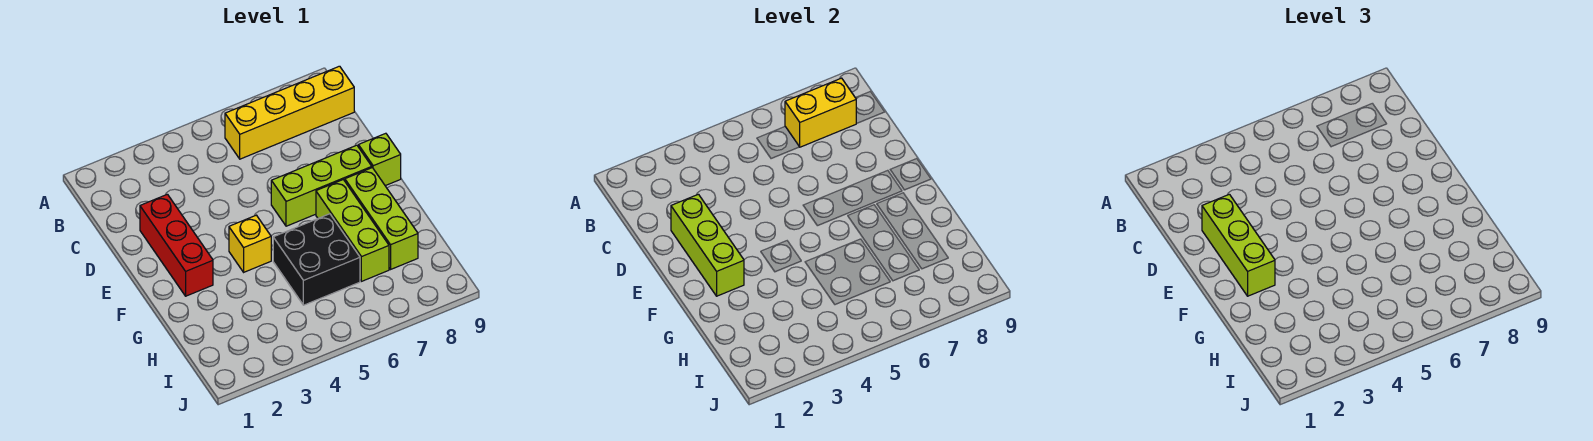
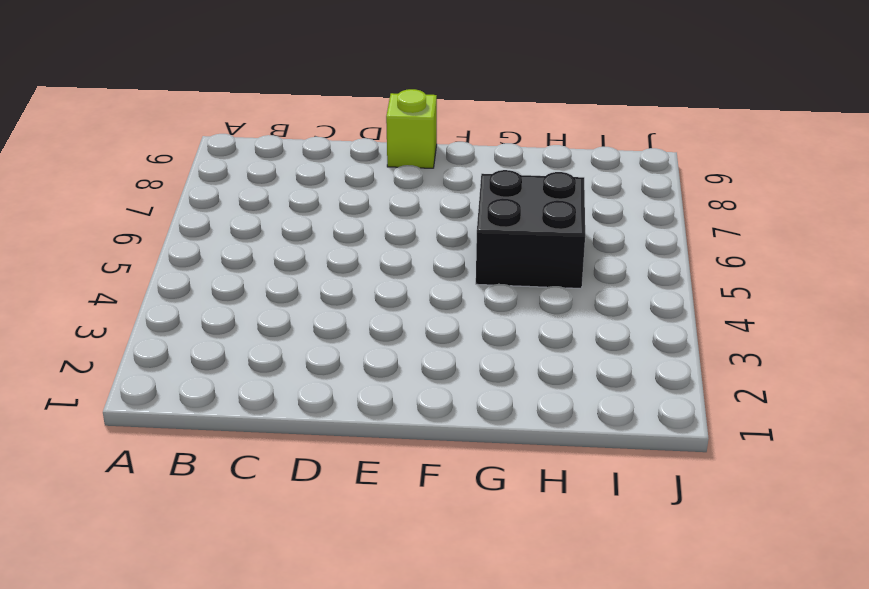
none -> yellow brick B6:B9 level 1
none -> red brick D2:F2 level 1

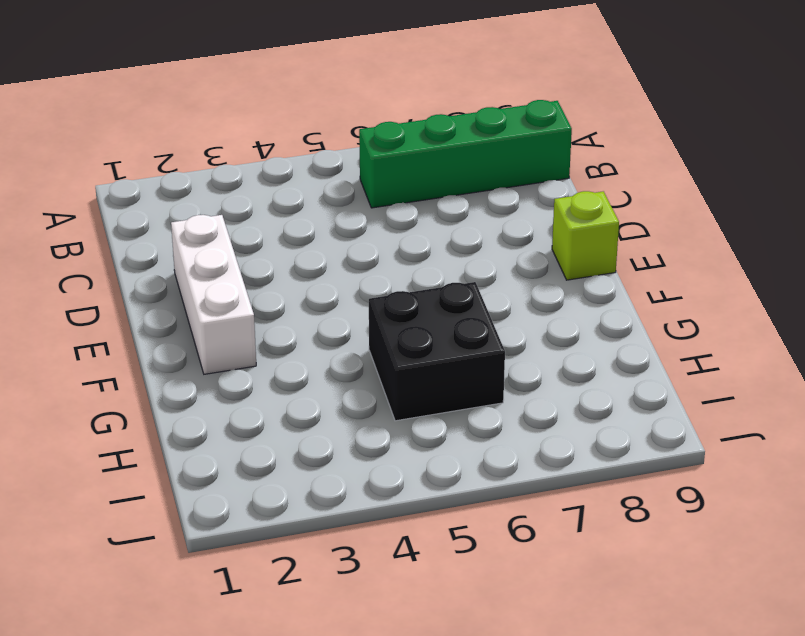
green brick B6:B9 level 1 -> yellow brick B6:B9 level 1
white brick D2:F2 level 1 -> red brick D2:F2 level 1
none -> lime brick E6:E8 level 1
none -> yellow brick F4 level 1

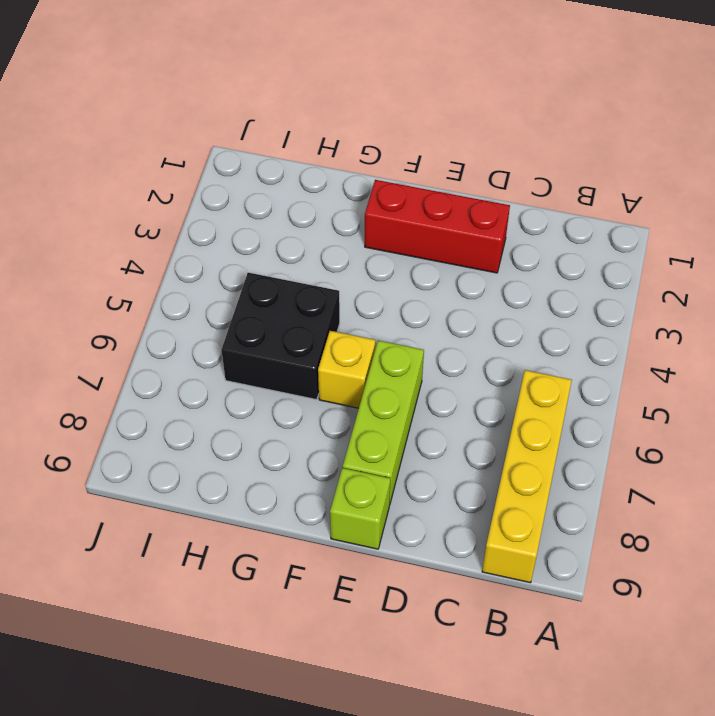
yellow brick F6 level 1 -> yellow brick F4 level 1
none -> lime brick F7:H7 level 1
none -> lime brick F8:H8 level 1

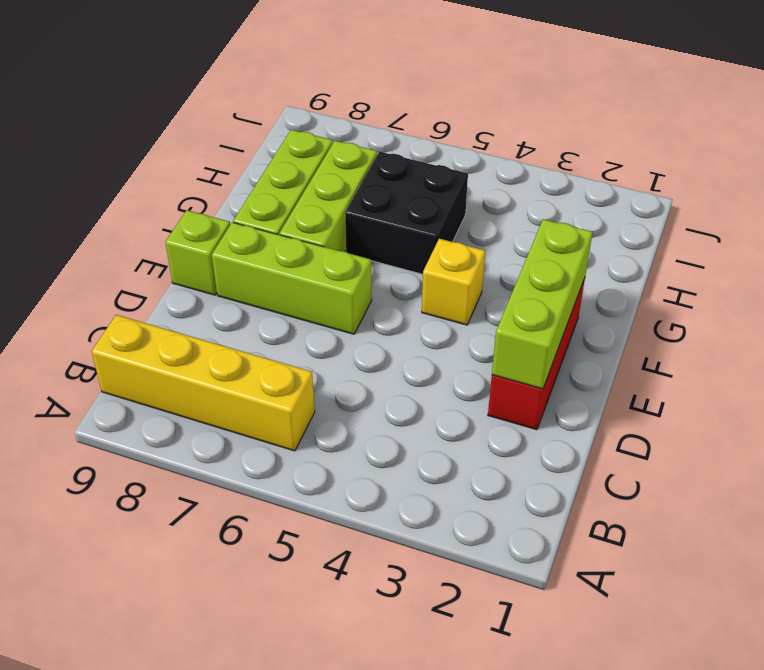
none -> yellow brick B7:B8 level 2
none -> lime brick D2:F2 level 3

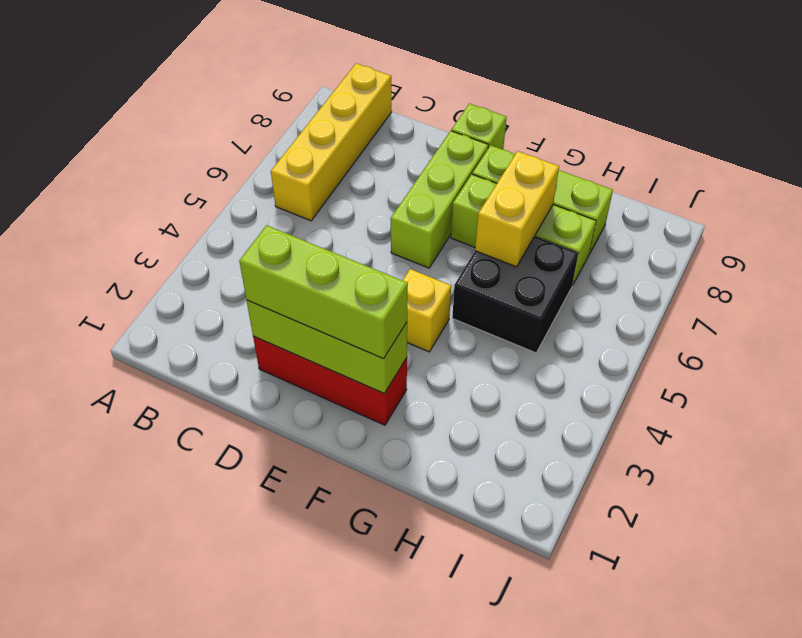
yellow brick G6:G7 level 2 -> yellow brick B7:B8 level 2

